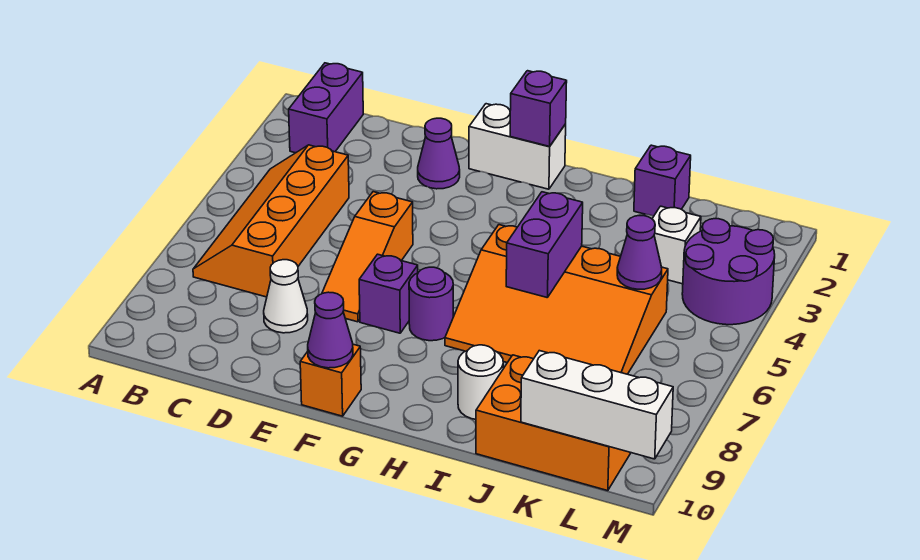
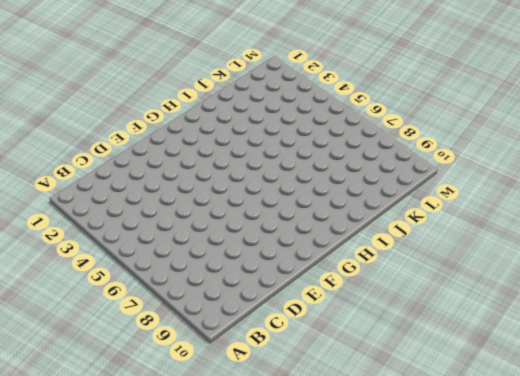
none -> purple brick B1:B2 level 1
none -> orange slope B4:C7 level 1 top C
none -> white cone D8 level 1

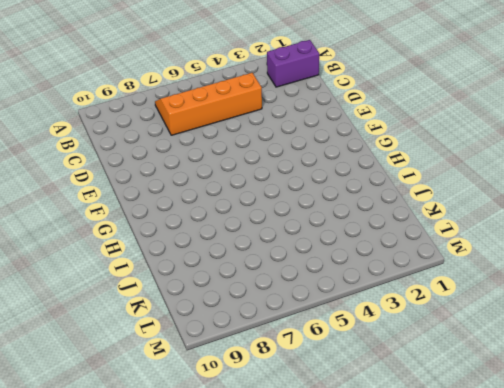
none -> white cone D8 level 1
none -> purple cone E2 level 1
none -> orange slope E5:E7 level 1 top 5

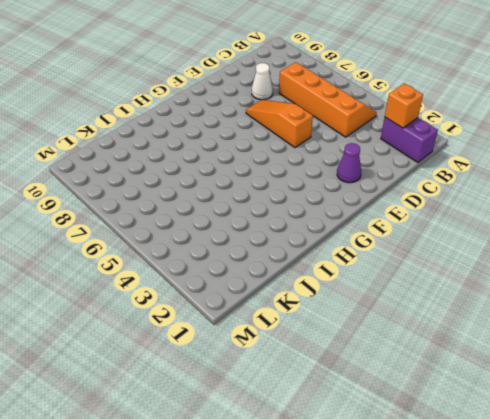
orange brick B2 level 2 -> orange brick F10 level 1
none -> white brick F1:G1 level 1
none -> purple brick F7 level 1
none -> purple round brick G7 level 1

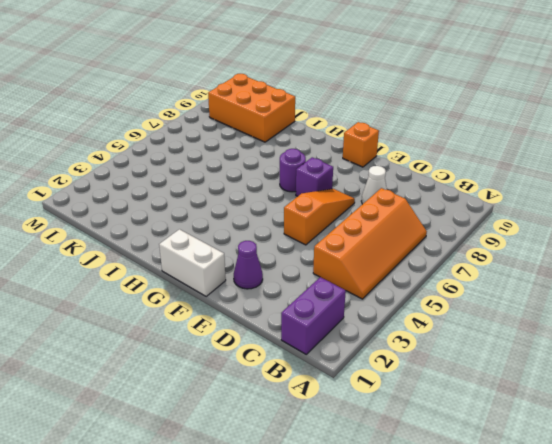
none -> orange slope H5:K7 level 1 top 5
none -> white round brick I9 level 1
none -> purple brick J1 level 1

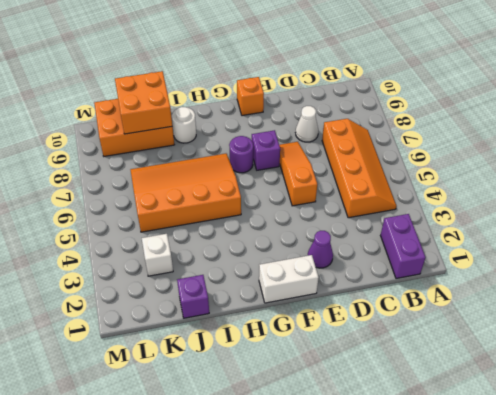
orange brick J9:K10 level 2 -> white brick K10:M10 level 2
none -> purple round brick L3:M4 level 1
none -> purple cone F10 level 2
none -> purple brick G1 level 2

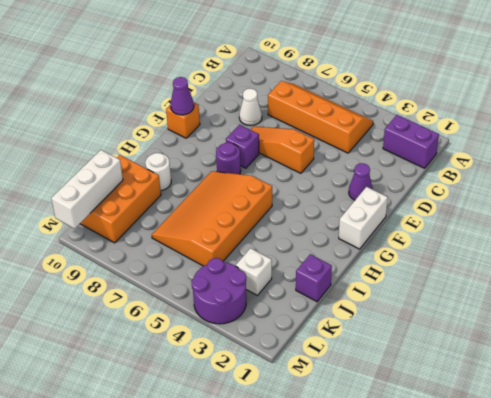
none -> purple brick G1 level 2
none -> purple brick I5:I6 level 2
none -> purple cone K5 level 2

